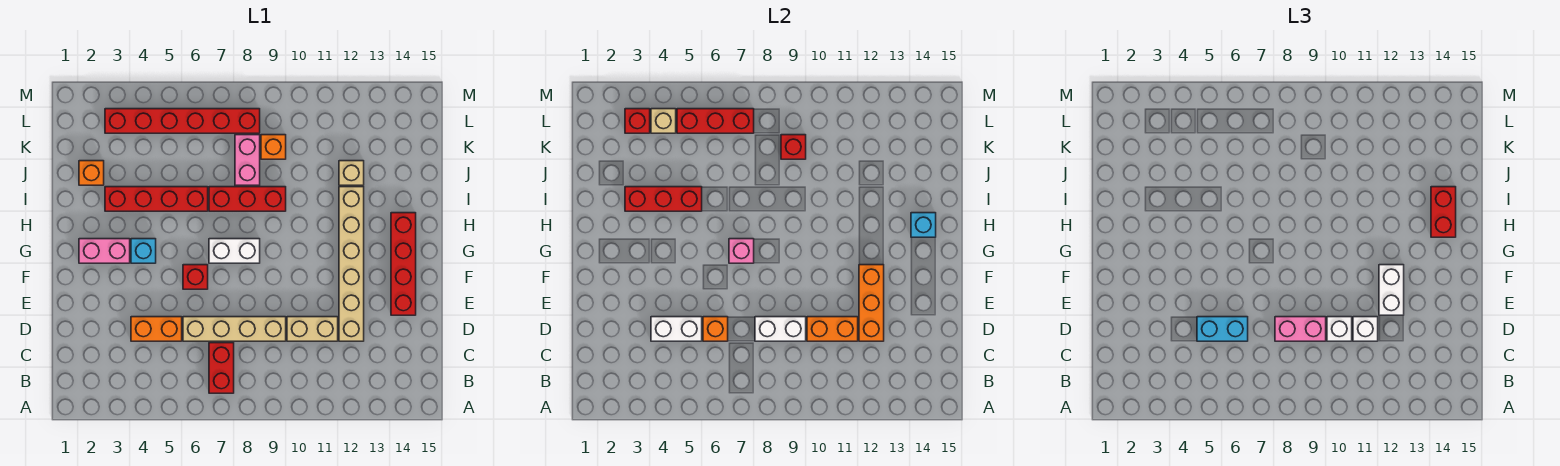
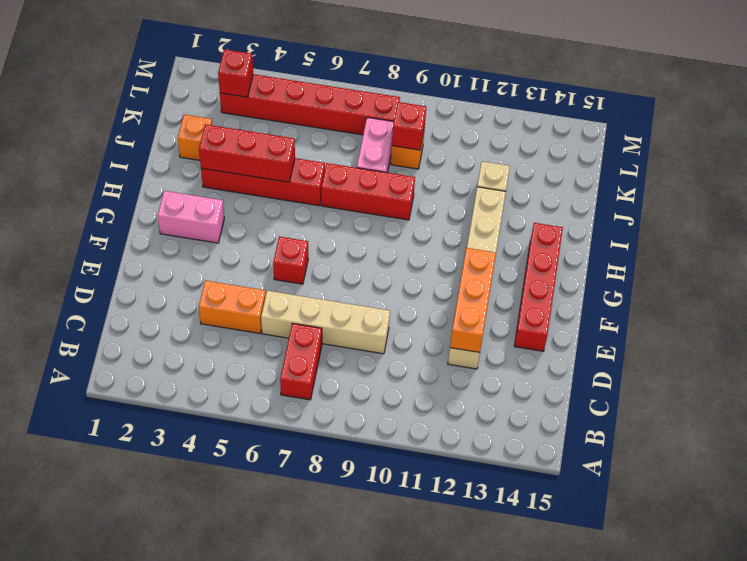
none -> tan brick D10:D11 level 1
none -> cyan brick G4 level 1
none -> white brick G7:G8 level 1
none -> white brick D4:D5 level 2

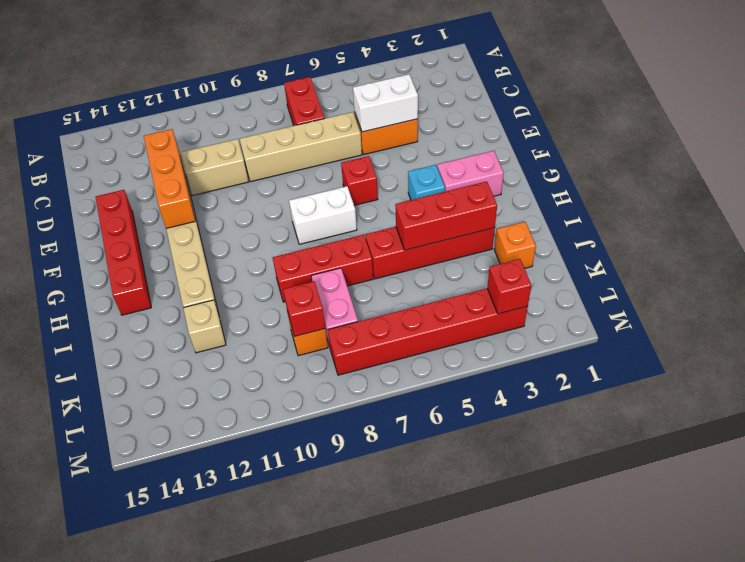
none -> orange brick D6 level 2
none -> white brick D8:D9 level 2
none -> orange brick D10:D11 level 2
none -> pink brick G7 level 2

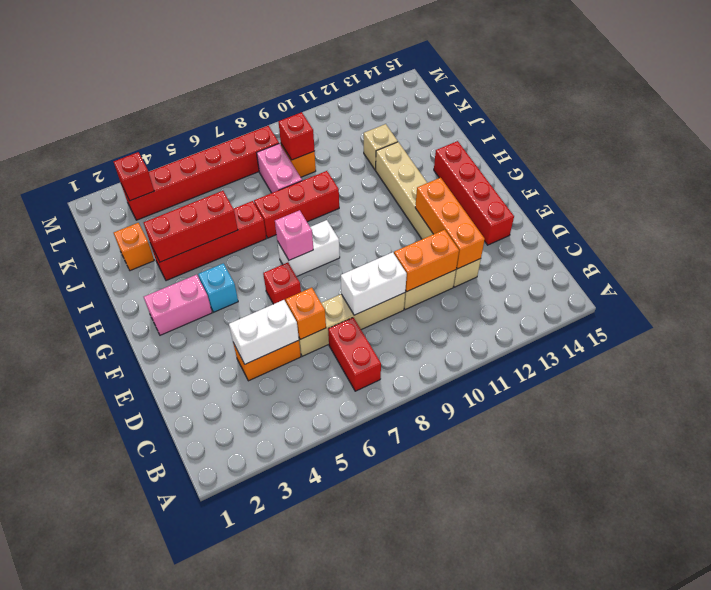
none -> cyan brick H14 level 2
none -> tan brick L4 level 2
none -> red brick L5:L7 level 2
none -> cyan brick D5:D6 level 3

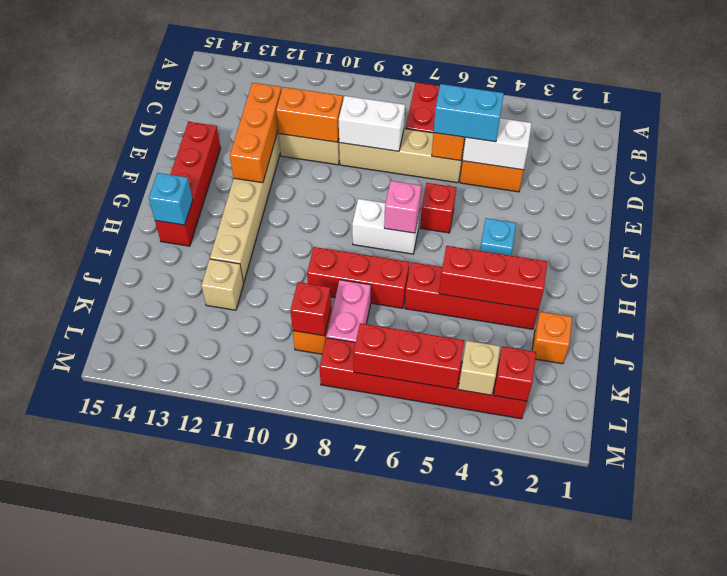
none -> pink brick G2:G3 level 1
none -> pink brick D8:D9 level 3
none -> white brick D10 level 3
none -> white brick D11 level 3

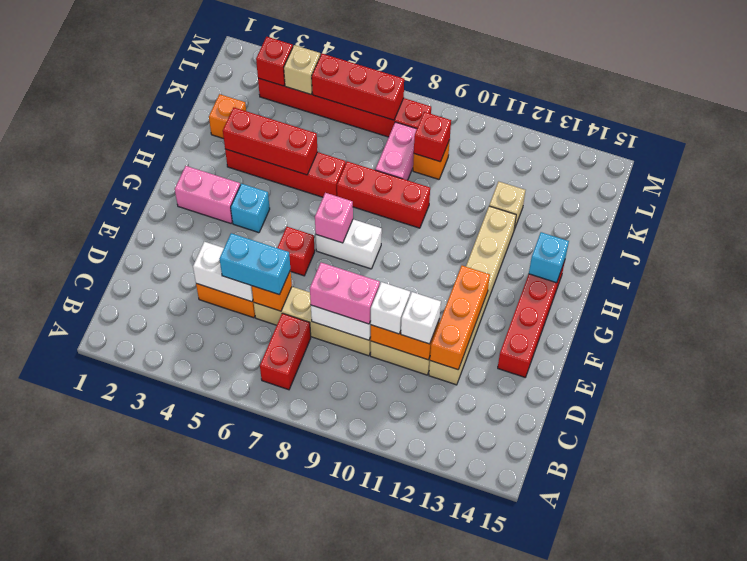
none -> white brick E12:F12 level 3
none -> red brick H14:I14 level 3

